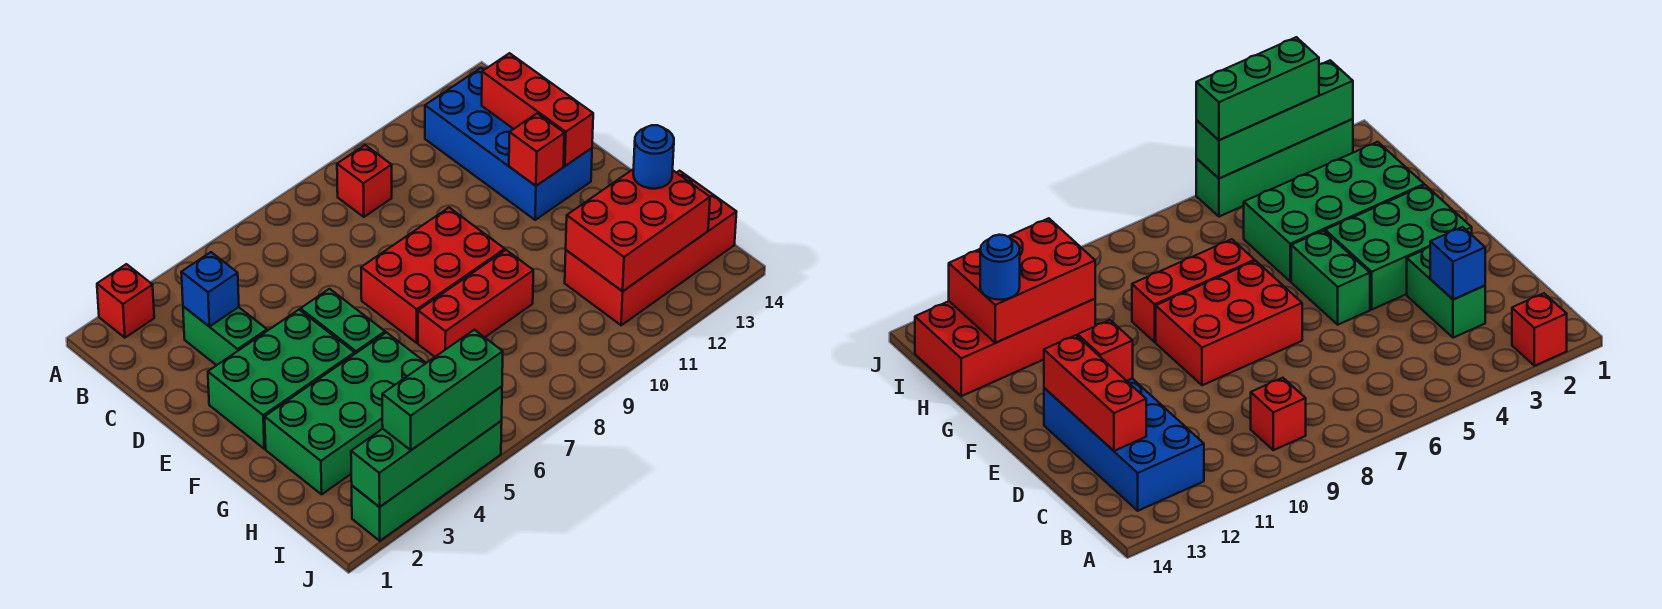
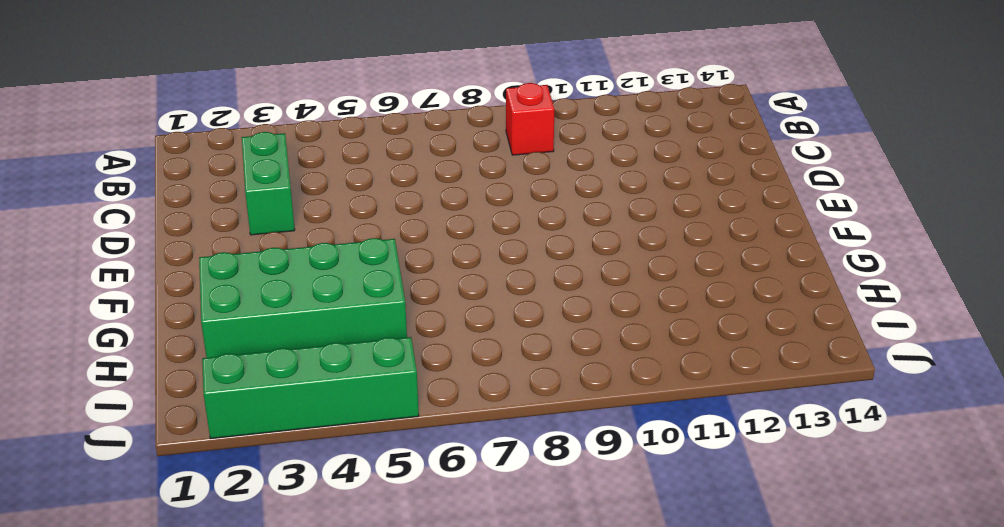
none -> red brick A2 level 1
none -> blue brick B12:E13 level 1
none -> green brick E2:F4 level 1

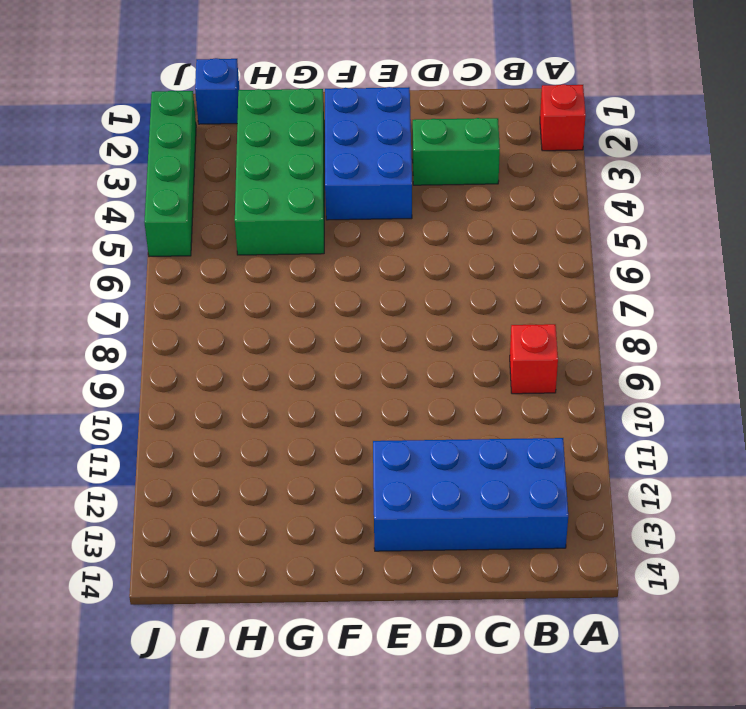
blue brick E2:F4 level 1 -> green brick E2:F4 level 1
blue brick I1 level 1 -> blue brick C3 level 2
none -> green brick E5:F5 level 1
none -> red brick E7:F9 level 1
none -> red brick G7:G9 level 1

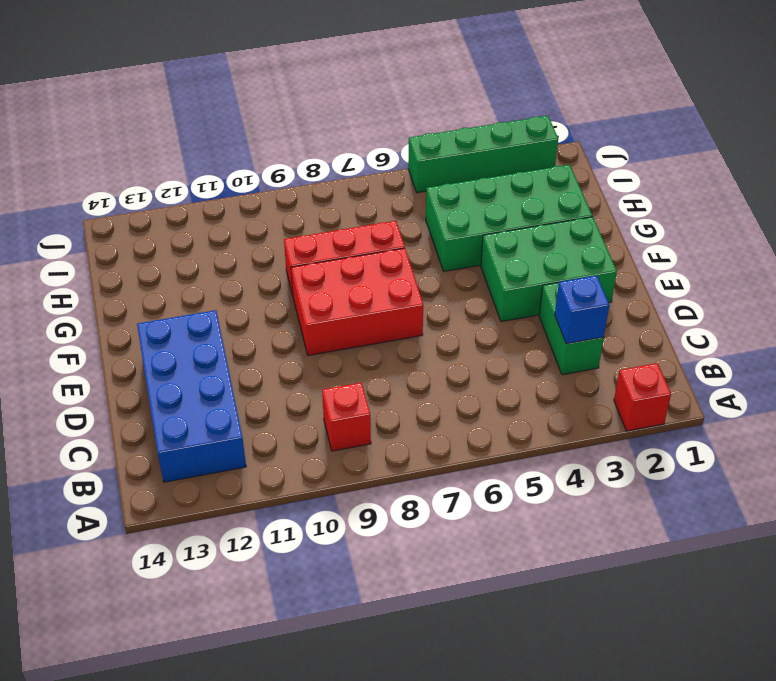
none -> green brick E5:F5 level 1
none -> red brick H11:I14 level 1
none -> red brick C13:E13 level 2

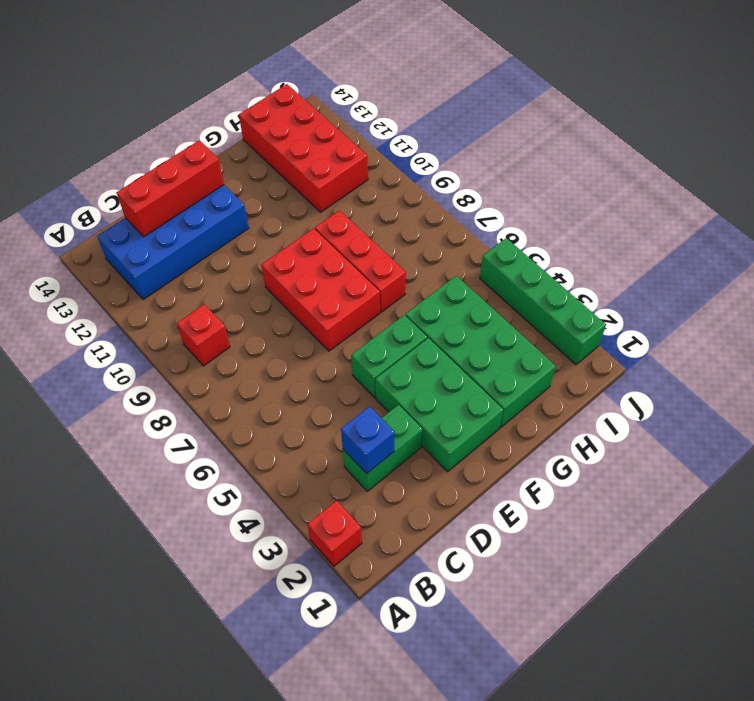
none -> red brick E12 level 2
none -> red brick H11:I13 level 2
none -> green brick J2:J5 level 2

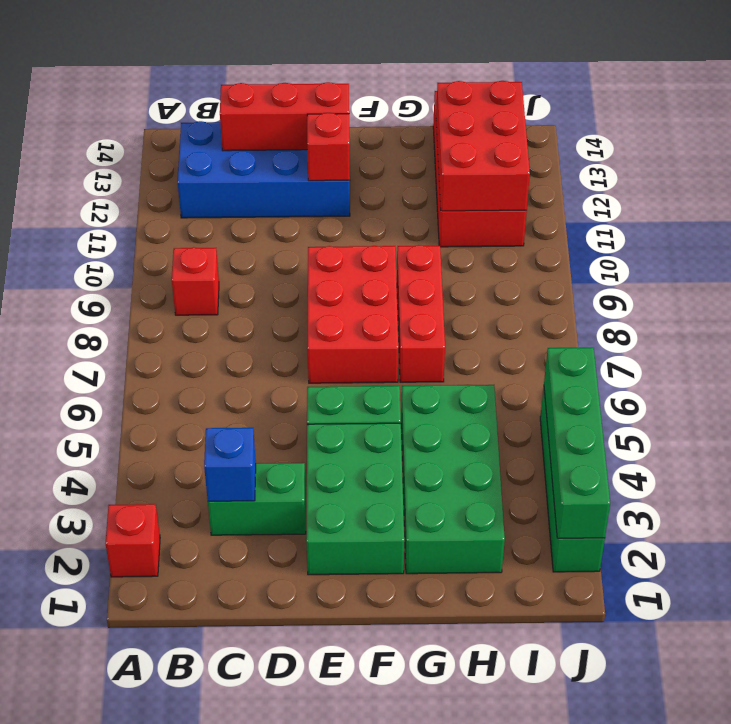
none -> blue round brick H13 level 3
none -> green brick J3:J5 level 3

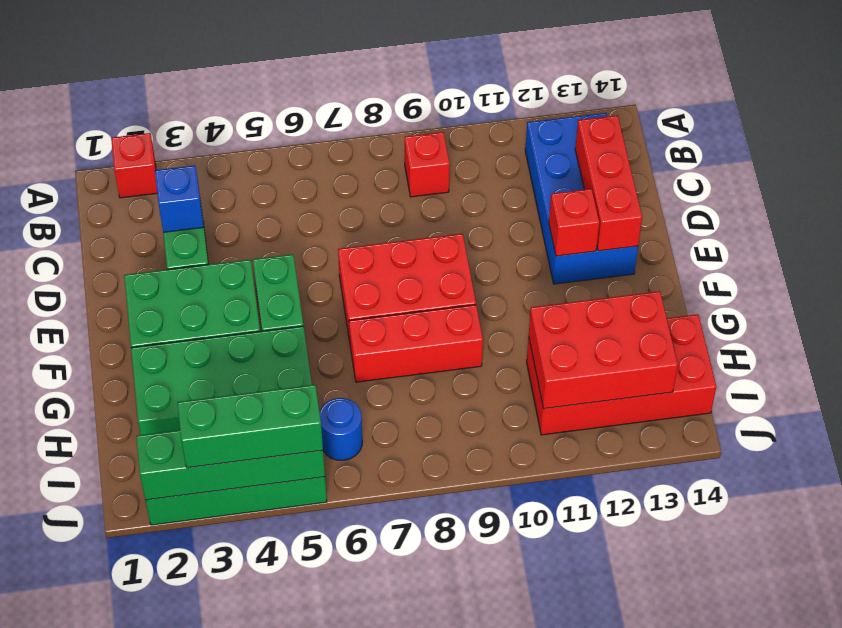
blue round brick I6 level 1 -> blue round brick H13 level 3

